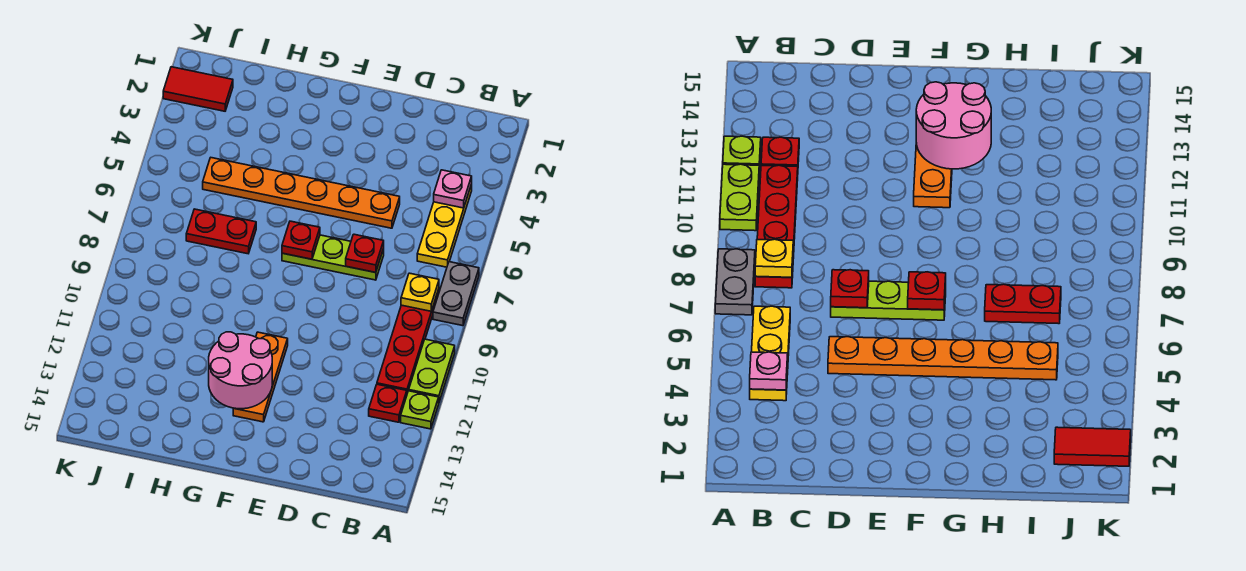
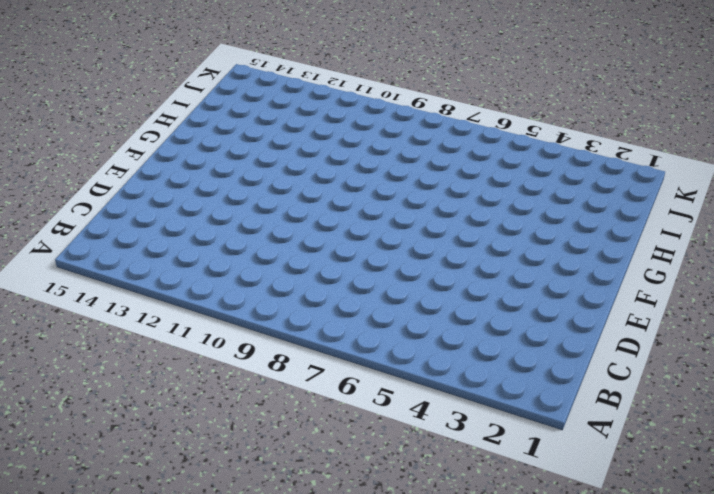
none -> grey plate A7:A8 level 1
none -> lime plate A10:A11 level 1
none -> lime plate A12 level 1

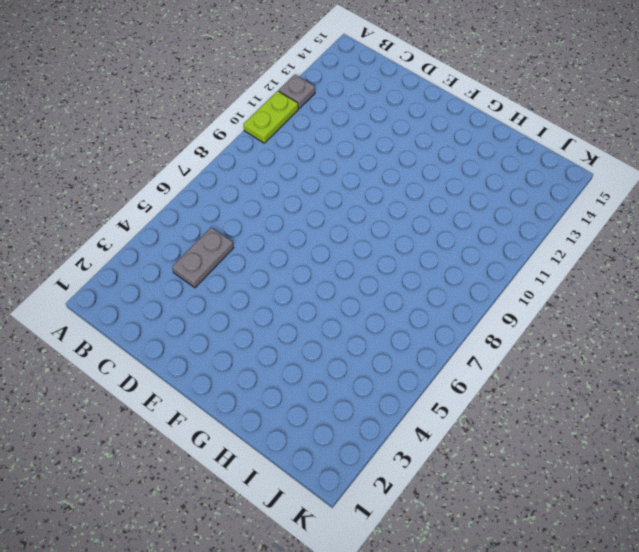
grey plate A12 level 1 -> lime plate A12 level 1
grey plate C4:C5 level 1 -> grey plate A7:A8 level 1
none -> yellow plate B4:B6 level 1
none -> red plate B8:B11 level 1
none -> red plate B12 level 1

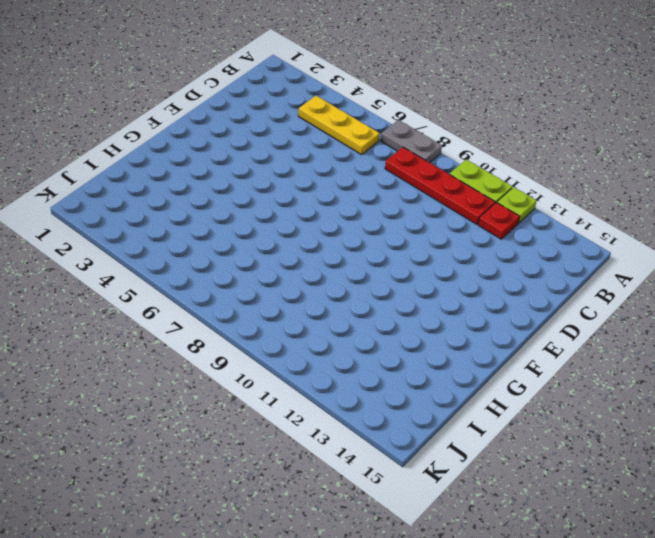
none -> orange plate D5:I5 level 1
none -> lime plate D7:F7 level 1
none -> orange plate F11:F13 level 1

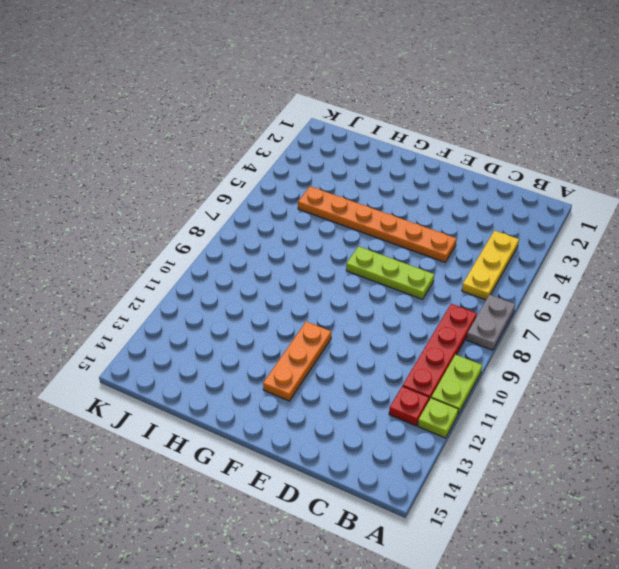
none -> red plate H7:I7 level 1
none -> red tile J2:K2 level 1
none -> pink plate B4 level 2

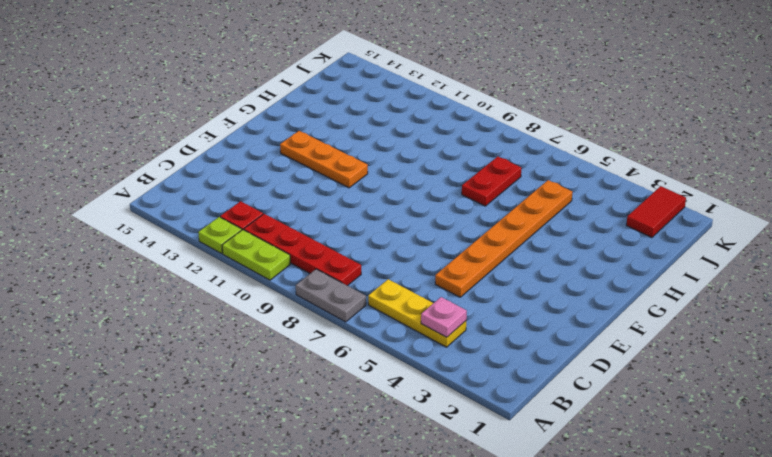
none -> lime plate D7:F7 level 1
none -> yellow plate B8 level 2
none -> red plate D7 level 2

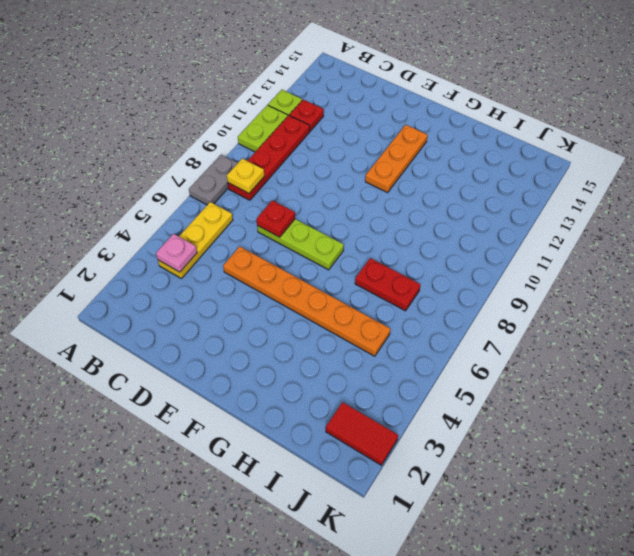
none -> red plate F7 level 2
none -> pink round brick F12:G13 level 2

